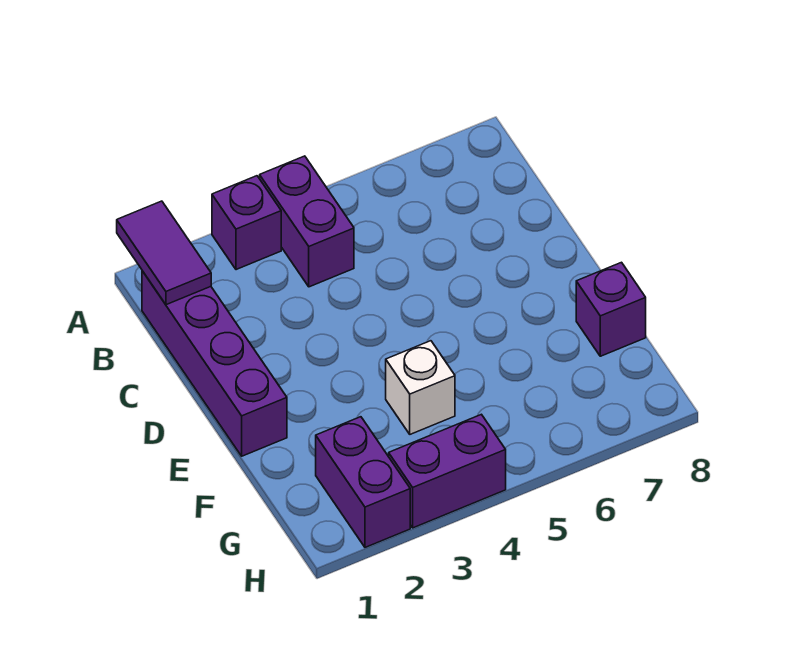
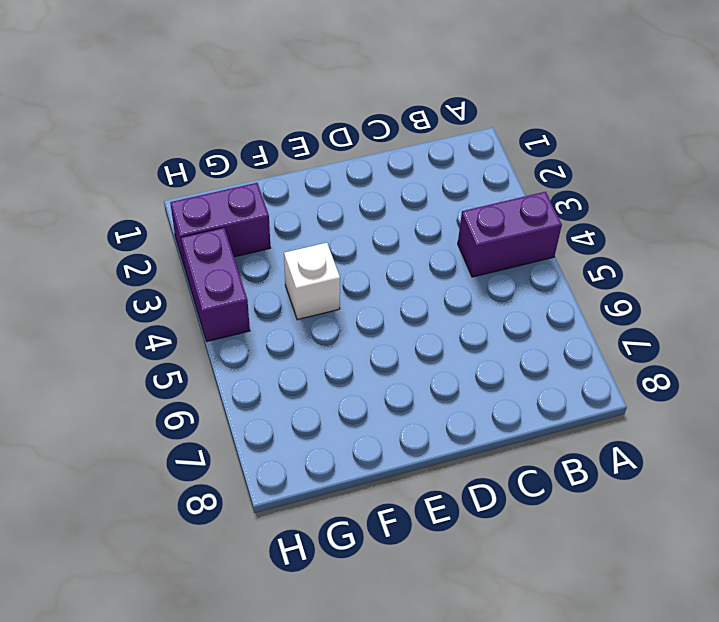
none -> purple brick A3 level 1
none -> purple brick B1:E1 level 1

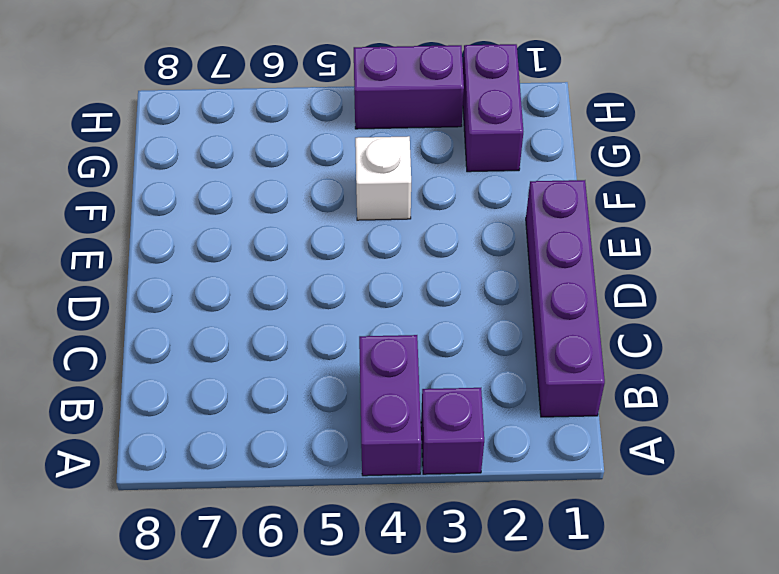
none -> purple brick F8 level 1
none -> purple tile A1:B1 level 2

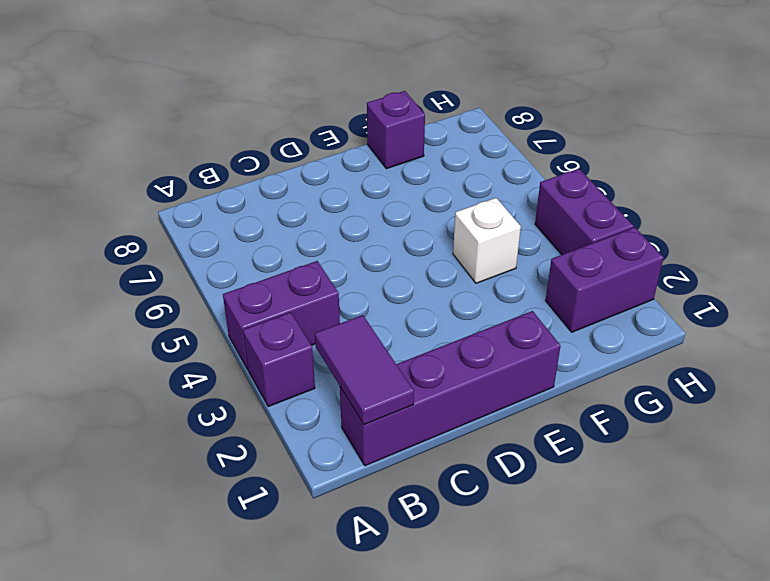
purple tile B1:B2 level 2 -> purple tile A1:B1 level 2

